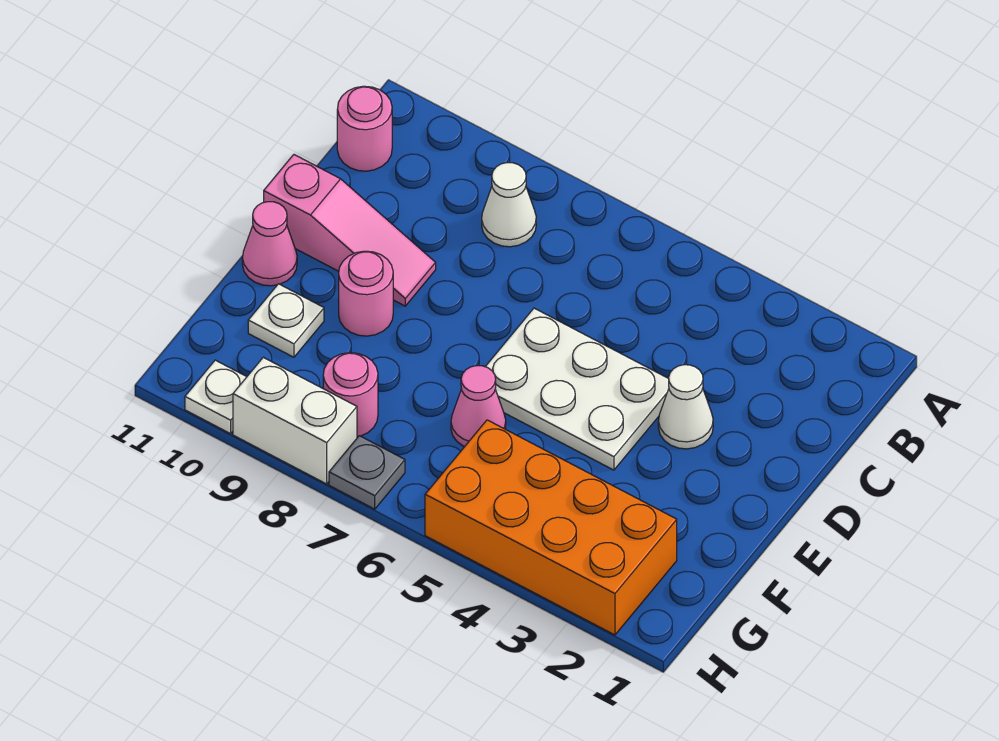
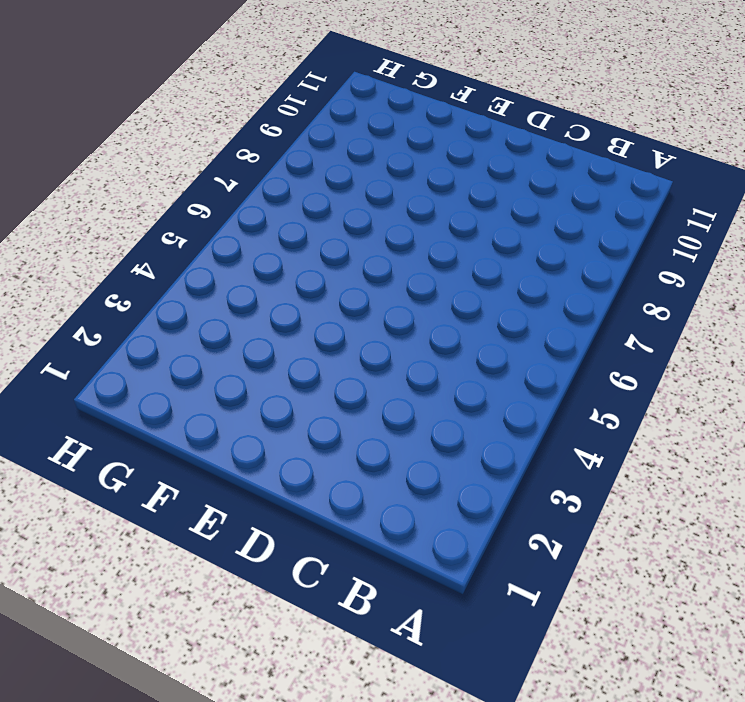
none -> white cone B8 level 1
none -> pink round brick B11 level 1
none -> white cone D3 level 1

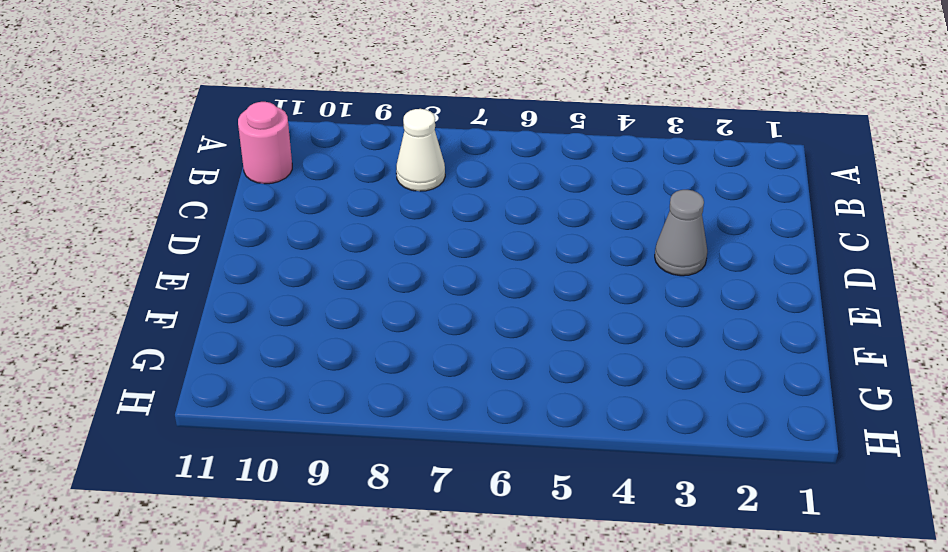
grey cone D3 level 1 -> white cone D3 level 1
none -> white plate D4:E6 level 1
none -> pink slope D9:D11 level 1 top 11
none -> pink round brick E9 level 1

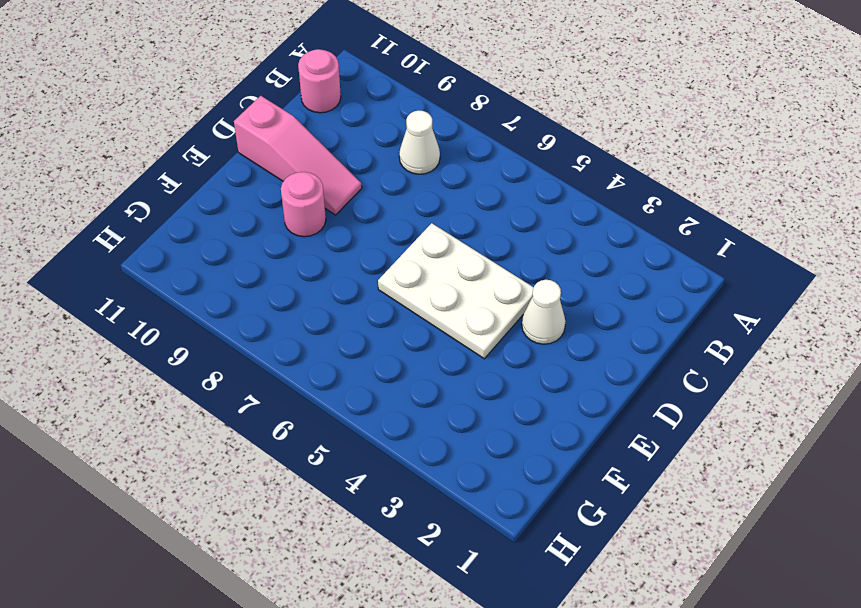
none -> pink cone E11 level 1
none -> pink cone F6 level 1
none -> white plate F10 level 1

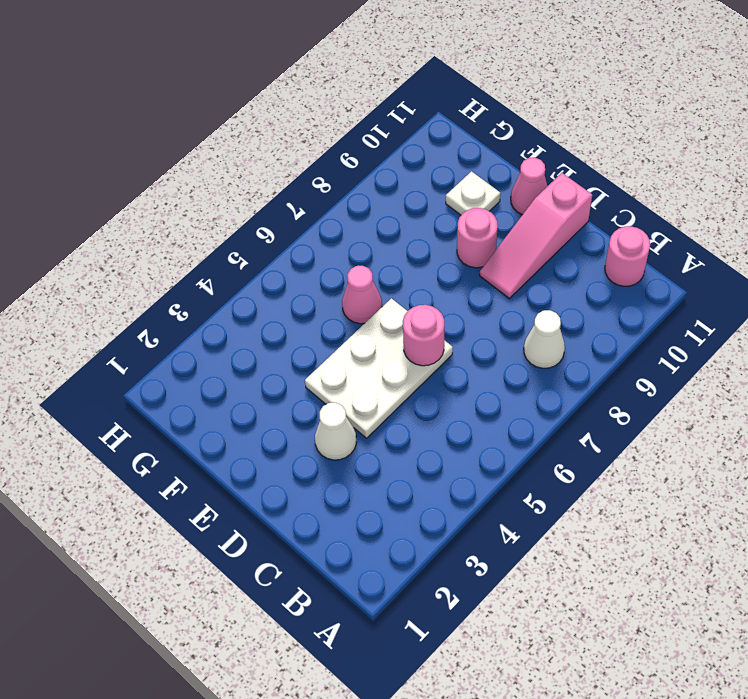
pink round brick D6 level 2 -> pink round brick G8 level 1
none -> orange brick G2:H5 level 1
none -> grey plate H7 level 1
none -> white brick H8:H9 level 1

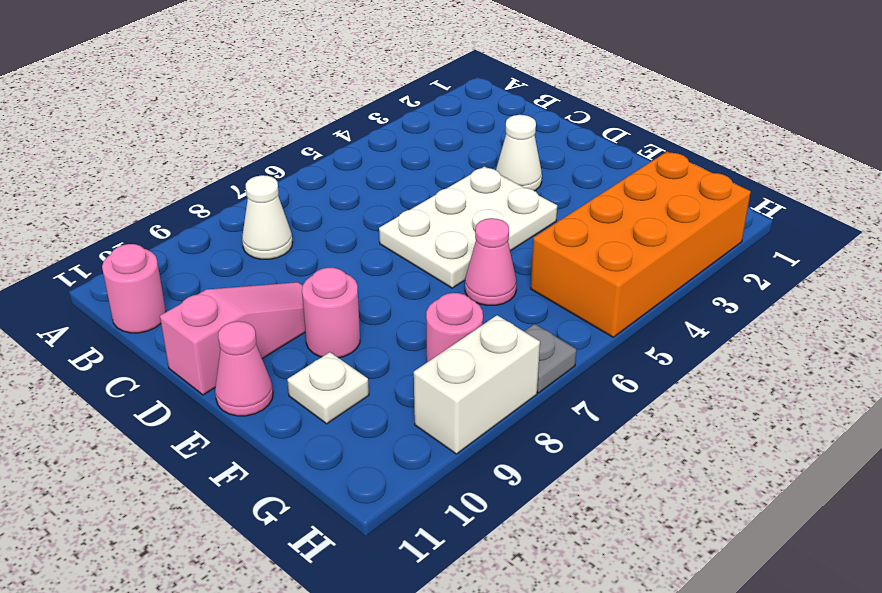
none -> white plate H10 level 1

